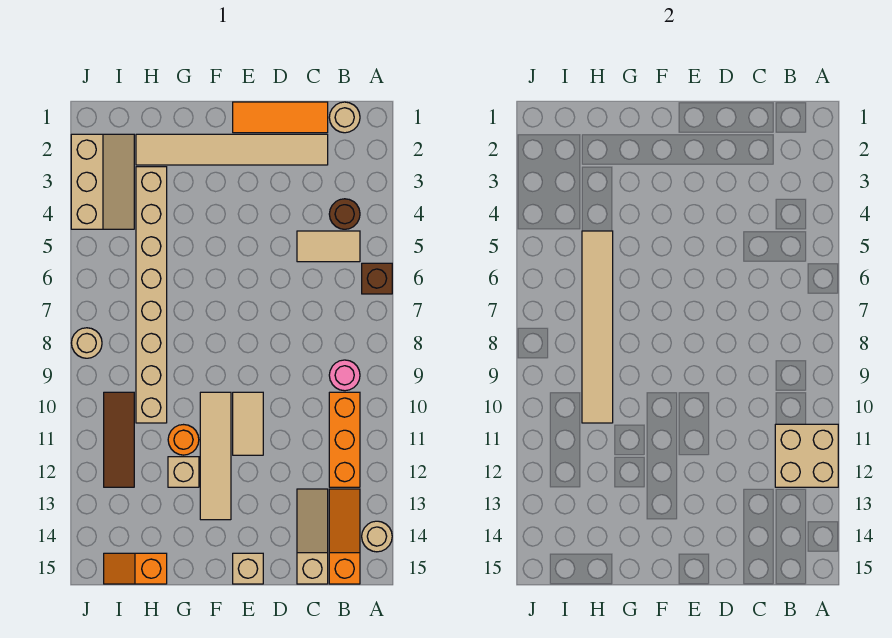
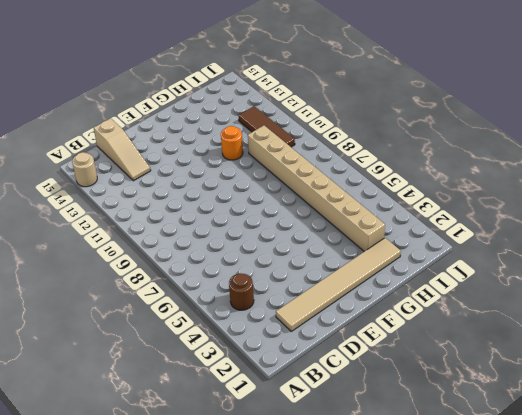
none -> brown brick A6 level 1
none -> tan round brick B1 level 1
none -> tan tile B5:C5 level 1

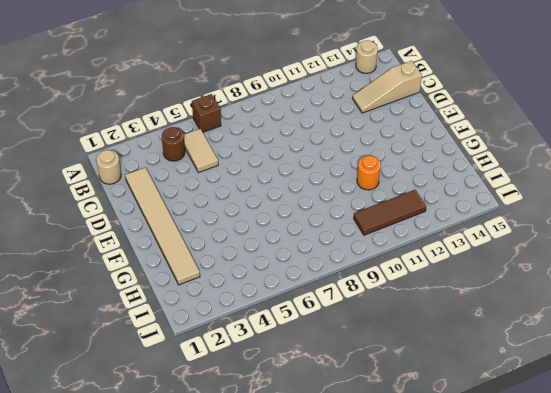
none -> pink round brick B9 level 1
none -> orange brick B10:B12 level 1
none -> orange slope B13:B15 level 1 top 15

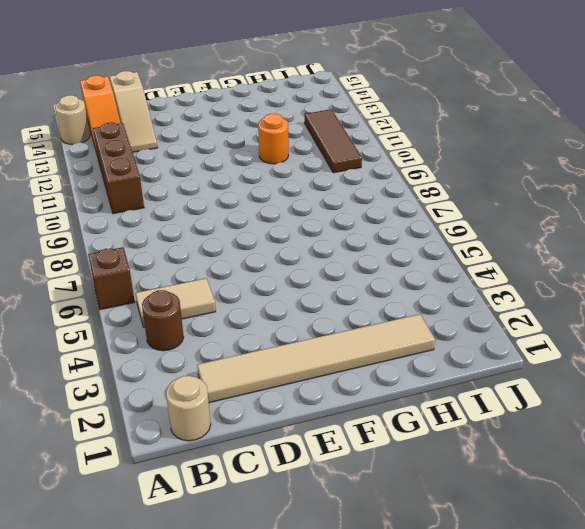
brown brick B10:B12 level 1 -> orange brick B10:B12 level 1
none -> pink round brick B9 level 1
none -> orange tile C1:E1 level 1
none -> tan tile E10:E11 level 1

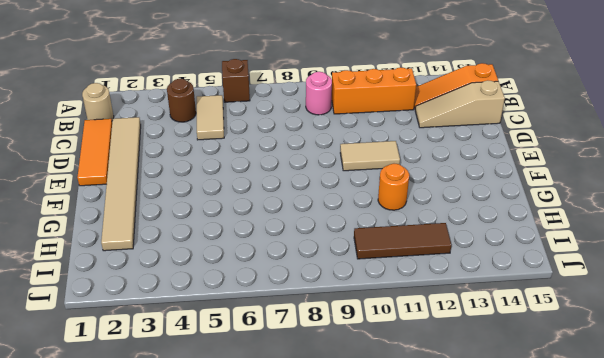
none -> tan round brick A14 level 1
none -> tan brick E15 level 1
none -> tan tile F10:F13 level 1

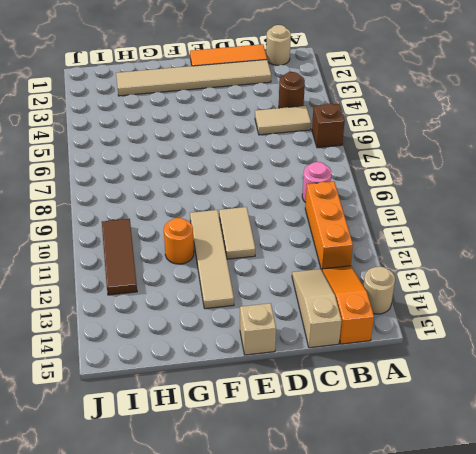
none -> tan brick G12 level 1
none -> tan brick H3:H10 level 1
none -> orange slope H15:I15 level 1 top H

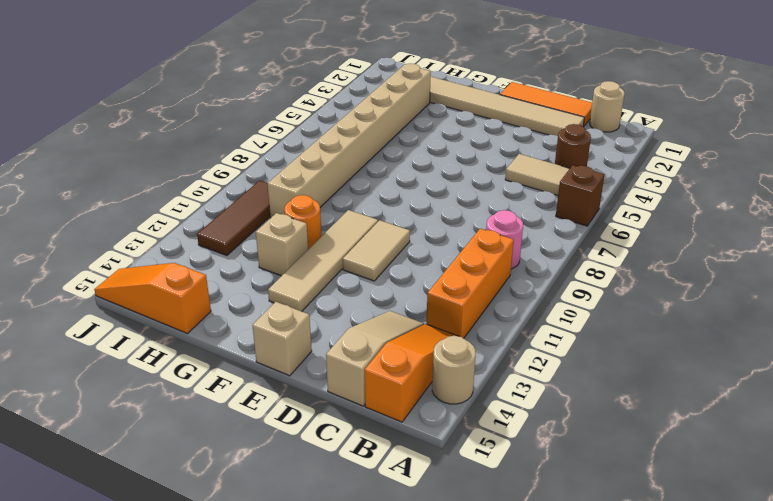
orange slope H15:J15 level 1 top H -> orange slope H15:I15 level 1 top H
none -> tan slope I2:J4 level 1 top J
none -> tan round brick J8 level 1
none -> tan brick A11:B12 level 2

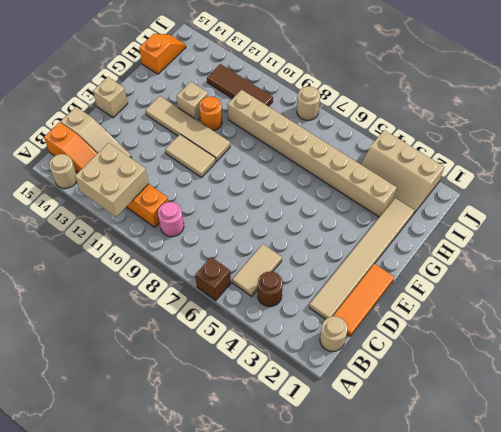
none -> tan tile H5:H10 level 2

